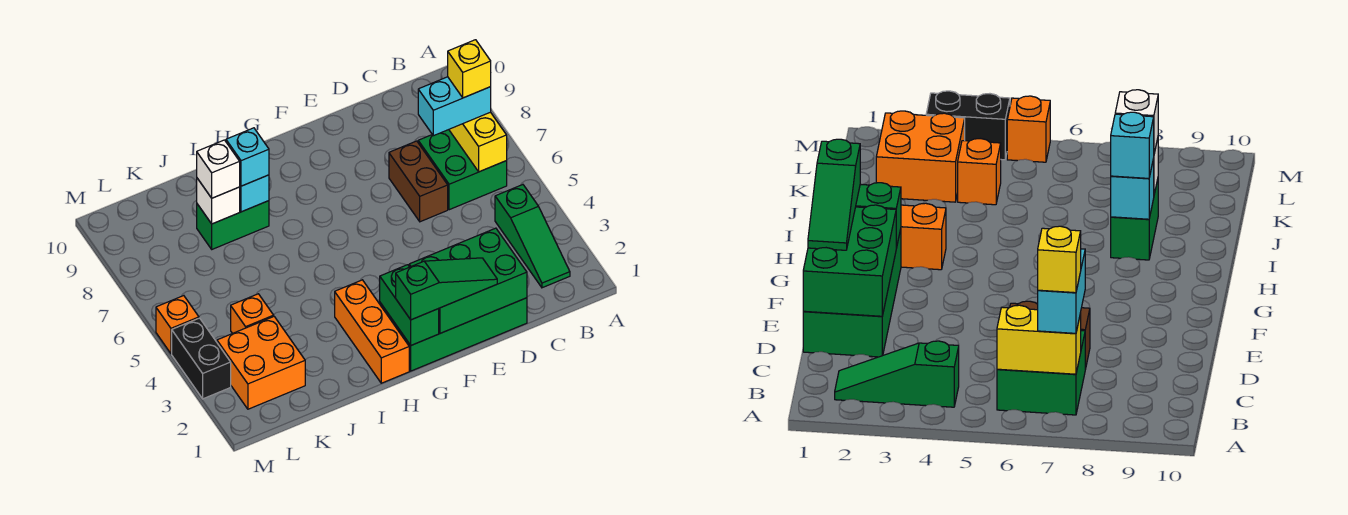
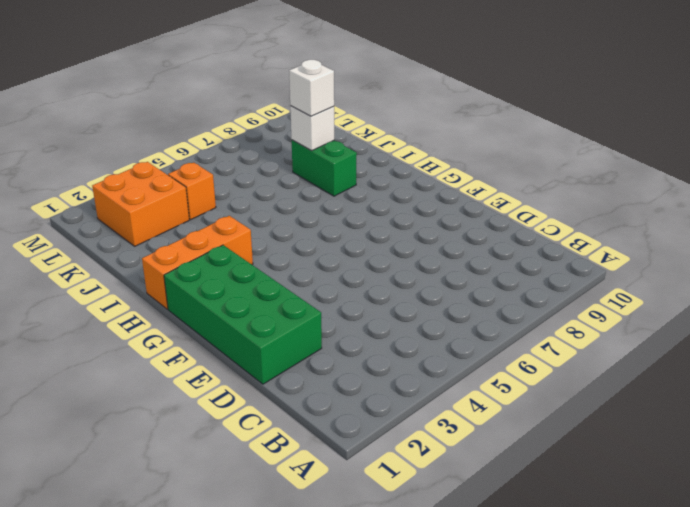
none -> green slope B2:B4 level 1 top 4
none -> green brick B6:C7 level 1
none -> brown brick D6:D7 level 1

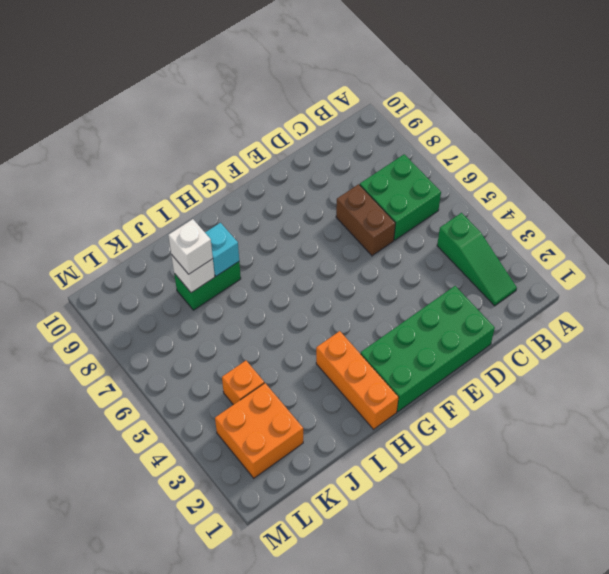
none -> black brick M3:M4 level 1
none -> orange brick M5 level 1
none -> yellow brick B6:B7 level 2

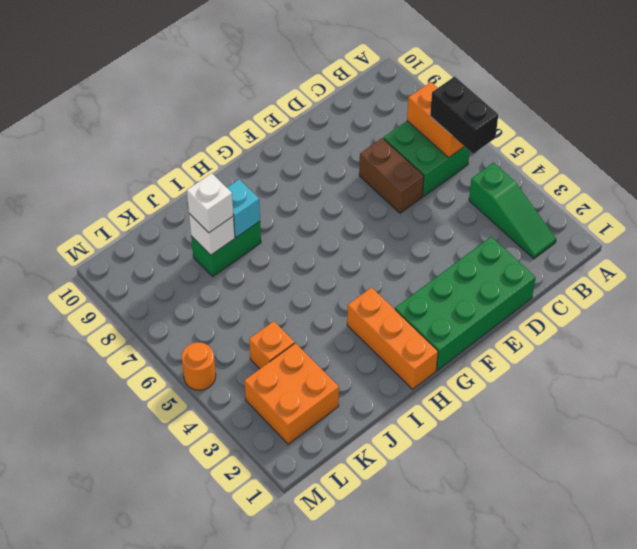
black brick B5:B6 level 3 -> black brick M3:M4 level 1
orange brick B6:B7 level 2 -> yellow brick B6:B7 level 2
orange round brick M5 level 1 -> orange brick M5 level 1
none -> green brick D1:F2 level 2
none -> green brick G1:G2 level 2
none -> cyan brick B7:C7 level 3

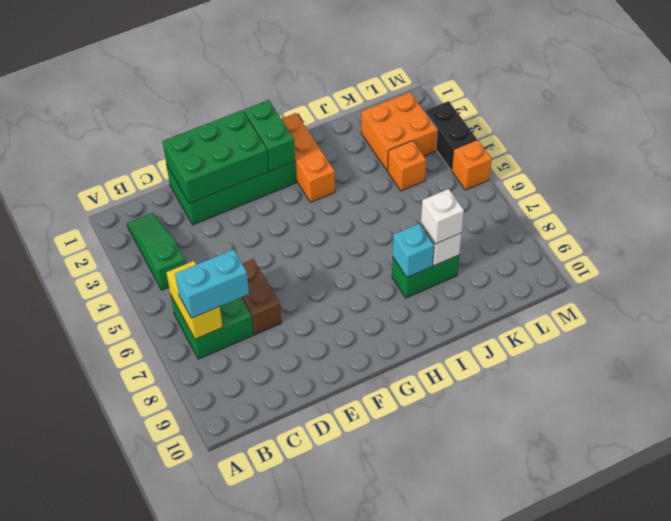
none -> green slope E1:G1 level 3 top G
none -> cyan brick I8 level 3
none -> yellow brick B7 level 4

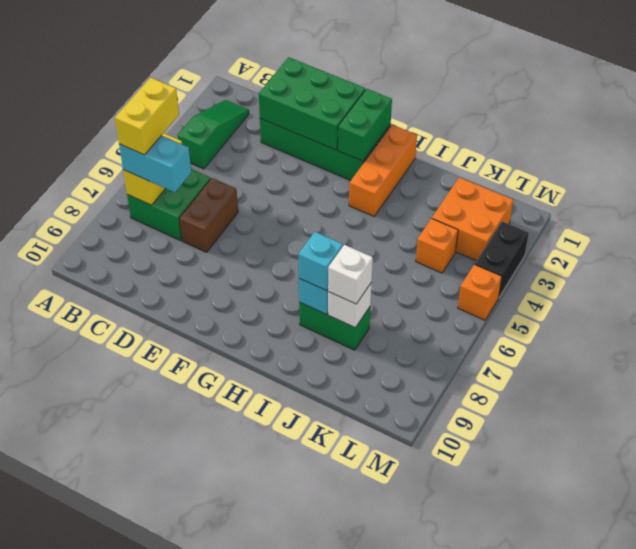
yellow brick B6:B7 level 4 -> yellow brick B7 level 4
none -> green slope E1:G1 level 3 top G

